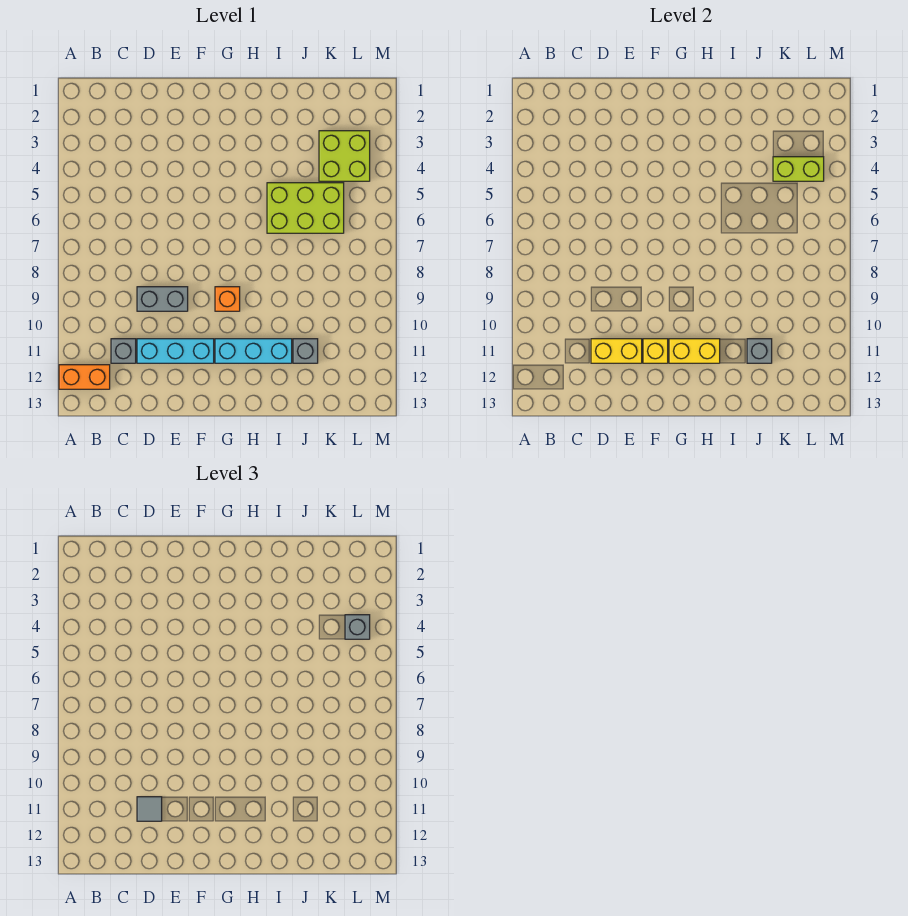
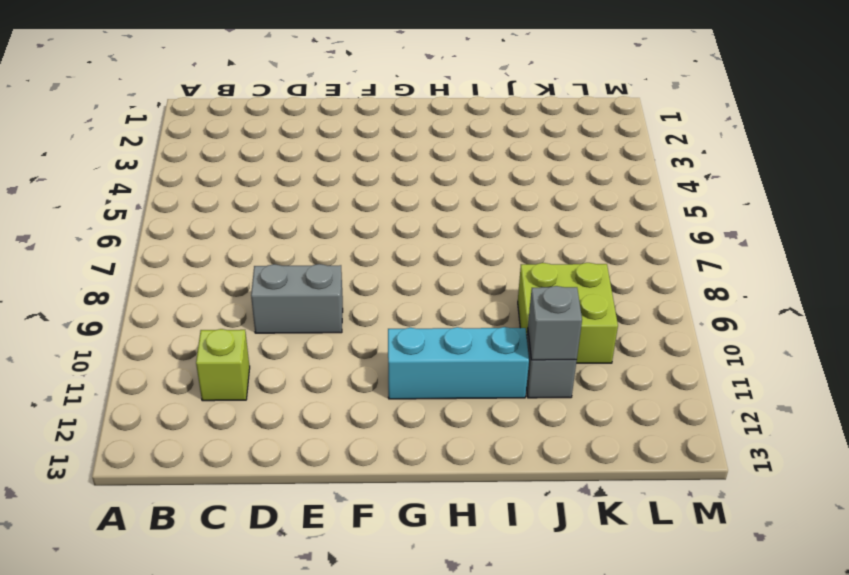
lime brick C11 level 1 -> grey brick C11 level 1
lime brick J9:K10 level 1 -> lime brick K3:L4 level 1
none -> orange brick A12:B12 level 1
none -> cyan brick D11:F11 level 1
none -> orange brick G9 level 1

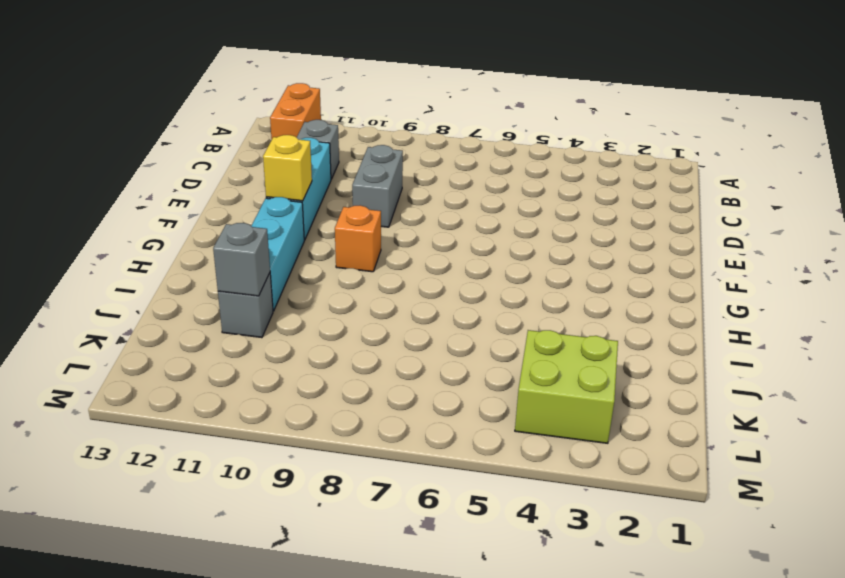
none -> lime brick I5:K6 level 1
none -> yellow brick D11:E11 level 2
none -> yellow brick G11:H11 level 2

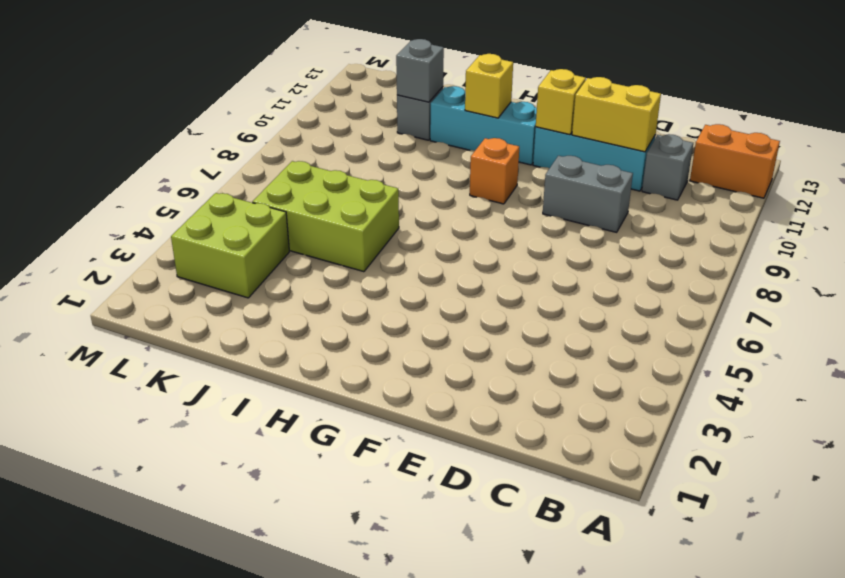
yellow brick H11 level 2 -> yellow brick G11:H11 level 2
none -> lime brick K4:L4 level 2
none -> grey tile D11 level 3
none -> grey brick L4 level 3

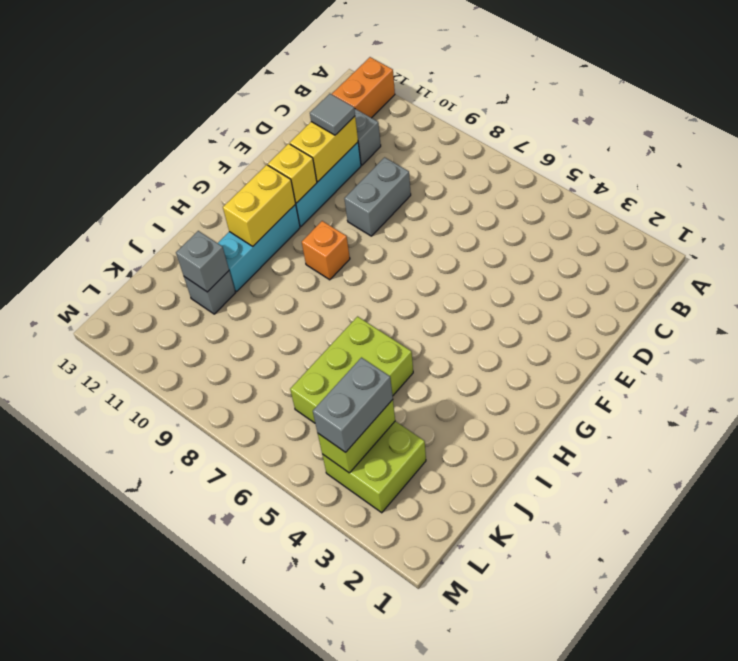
grey brick K4:L4 level 3 -> grey brick L4 level 3

